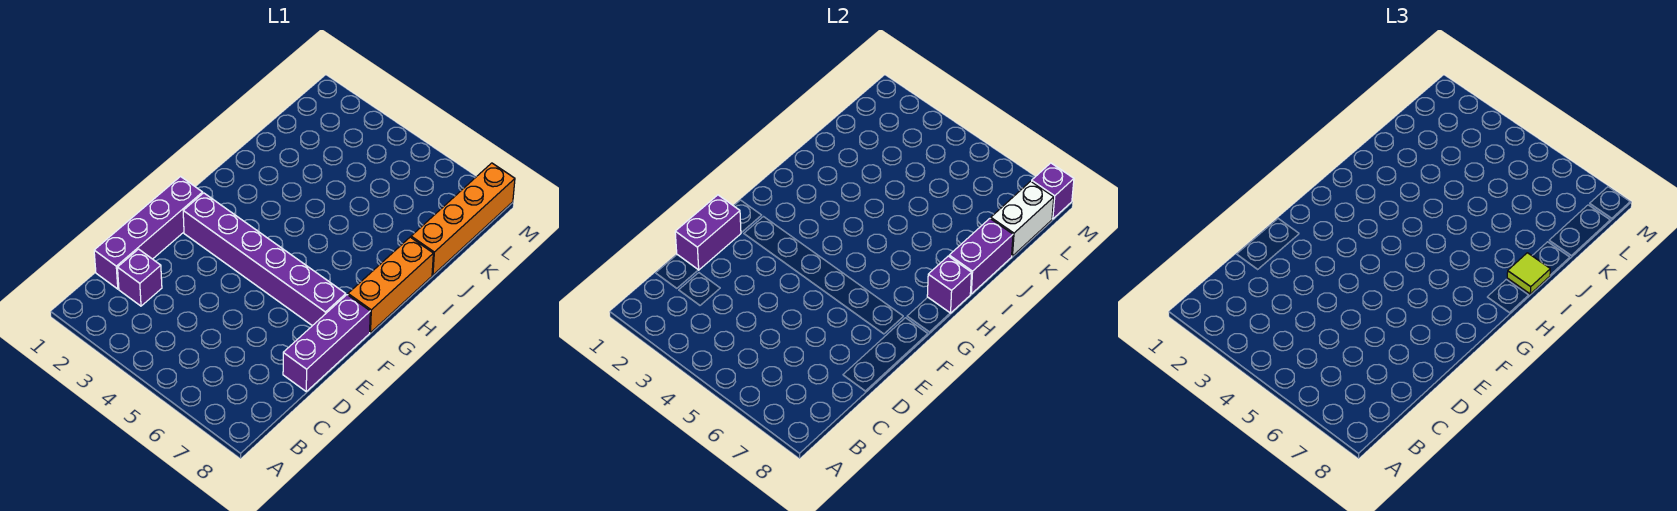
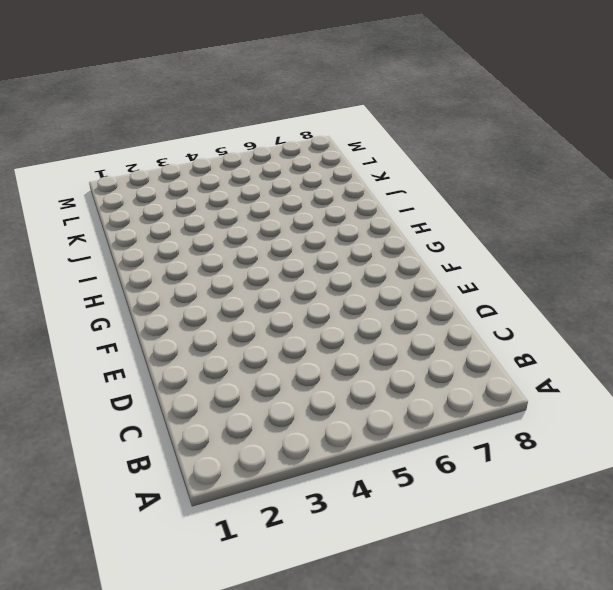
none -> purple brick C1:F1 level 1
none -> purple brick C2 level 1
none -> purple brick D8:F8 level 1

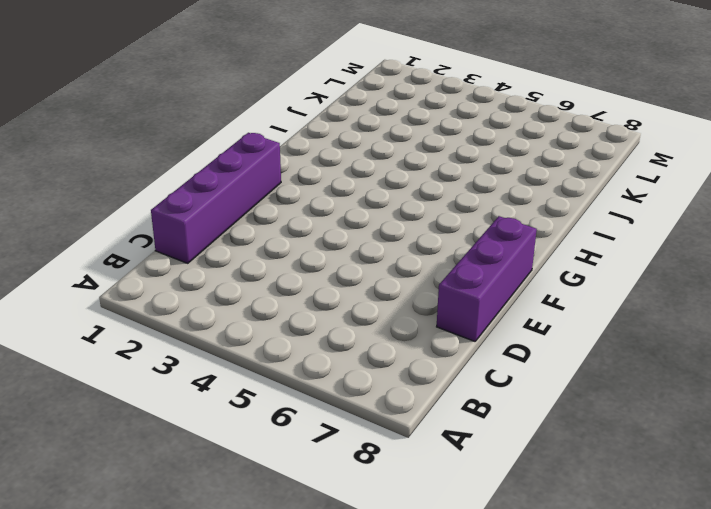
none -> purple brick C2 level 1
none -> purple brick F2:F7 level 1
none -> orange brick G8:I8 level 1

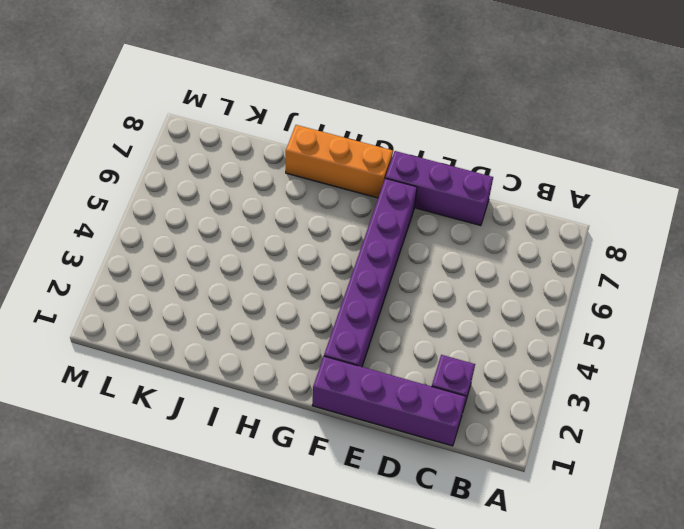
none -> orange brick J8:M8 level 1
none -> purple brick D1:E1 level 2
none -> purple brick H8 level 2

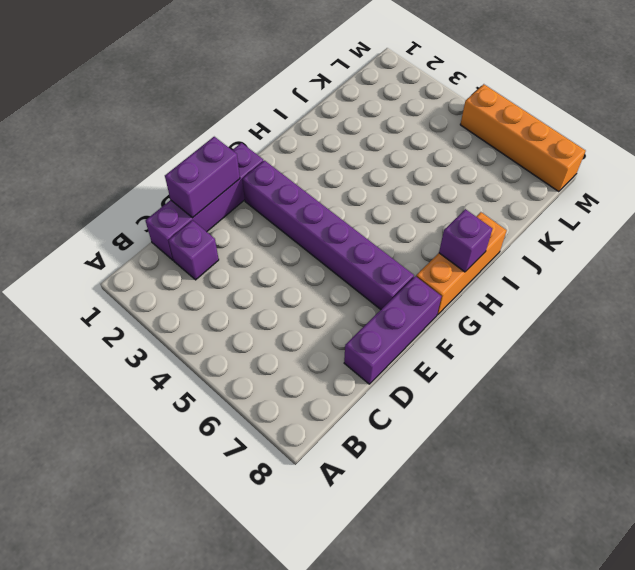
orange brick M5:M8 level 1 -> orange brick J8:M8 level 1
none -> purple brick I8:J8 level 2
none -> white brick K8:L8 level 2
none -> purple brick M8 level 2

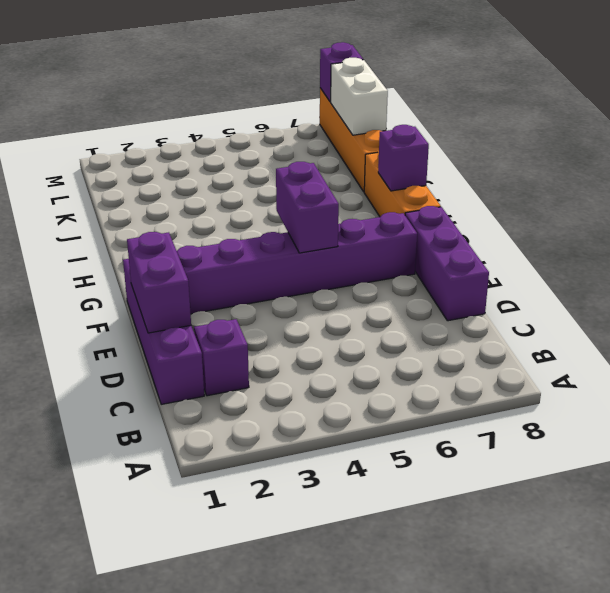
purple brick F5:G5 level 2 -> purple brick I8:J8 level 2
none -> lime tile I8 level 3

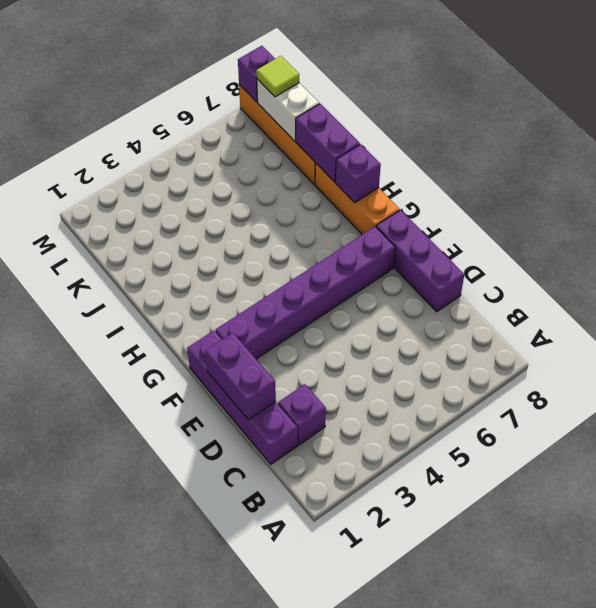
lime tile L8 level 3 -> lime tile I8 level 3

